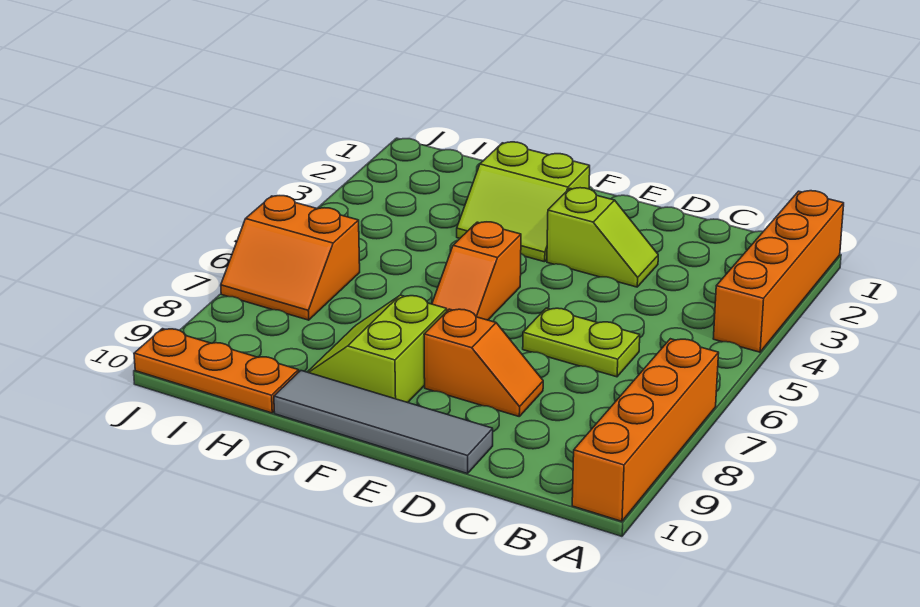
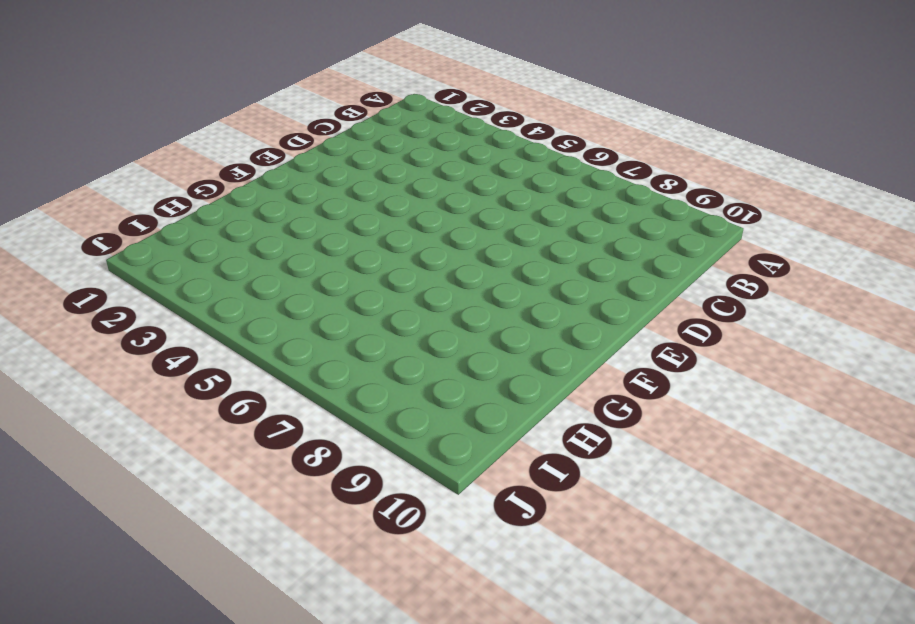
none -> orange brick A1:A4 level 1
none -> orange brick A7:A10 level 1

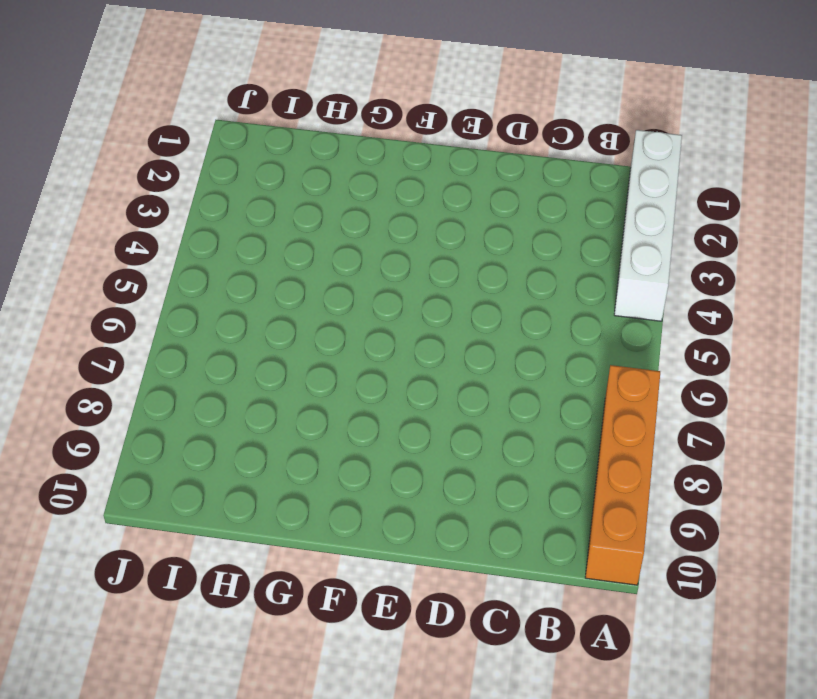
white brick A1:A4 level 1 -> orange brick A1:A4 level 1
none -> lime plate C6:D6 level 1
none -> lime slope D3:E3 level 1 top E

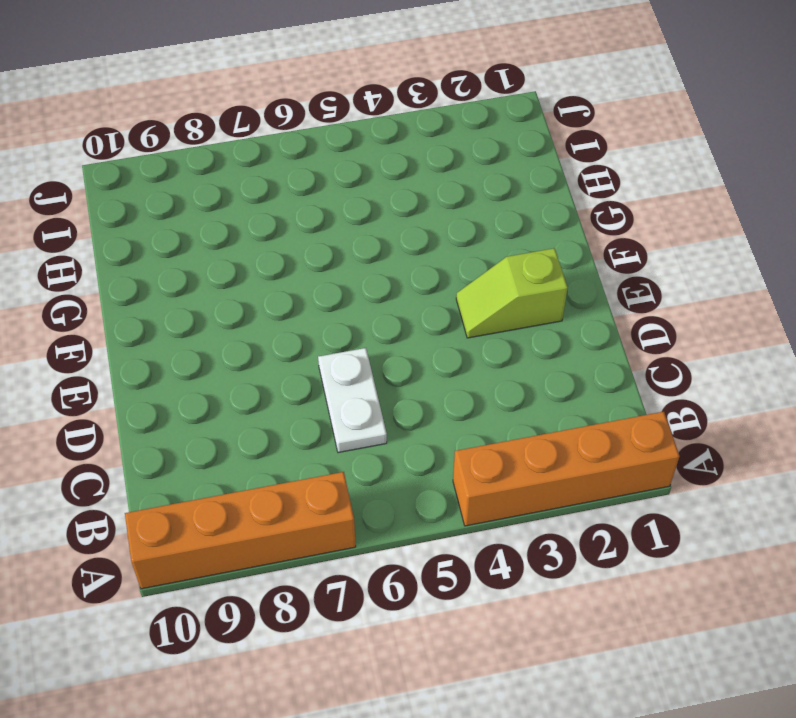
white plate C6:D6 level 1 -> lime plate C6:D6 level 1
lime slope E2:E3 level 1 top 2 -> lime slope D3:E3 level 1 top E
none -> orange slope D8:E8 level 1 top E
none -> grey tile D10:G10 level 1

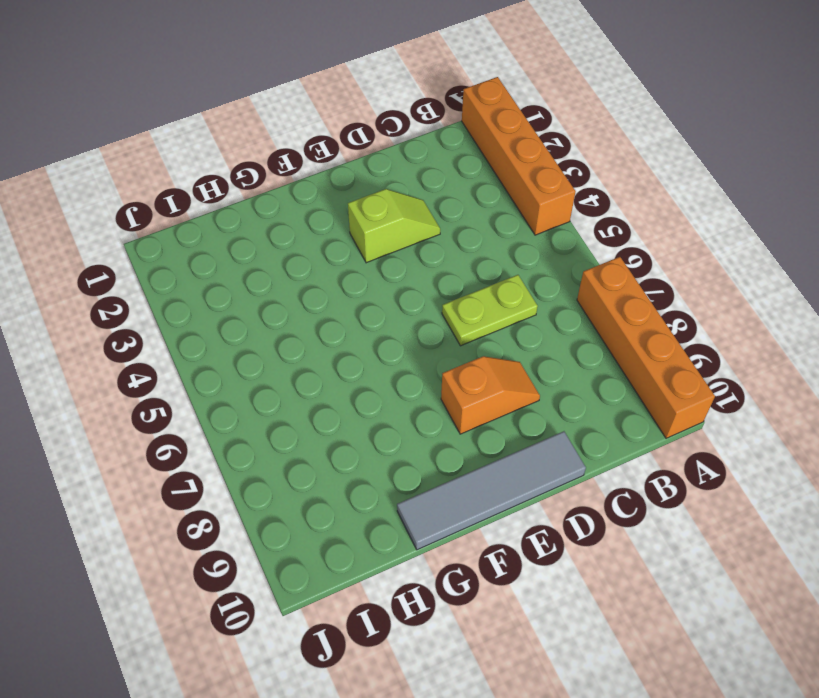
none -> lime slope F2:G3 level 1 top 2
none -> orange slope F5:F6 level 1 top 5

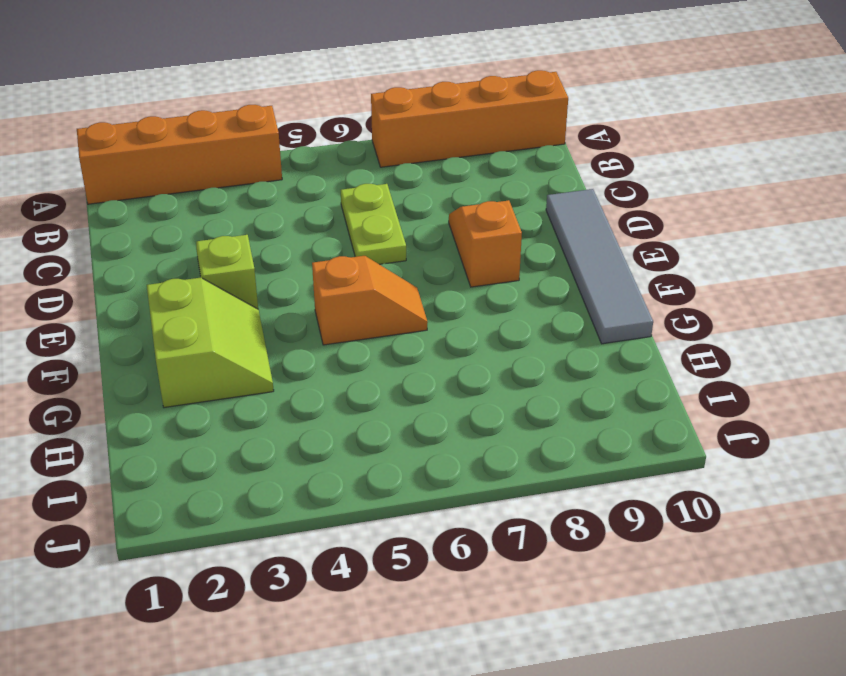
none -> lime slope F8:G9 level 1 top F
none -> orange plate H10:J10 level 1

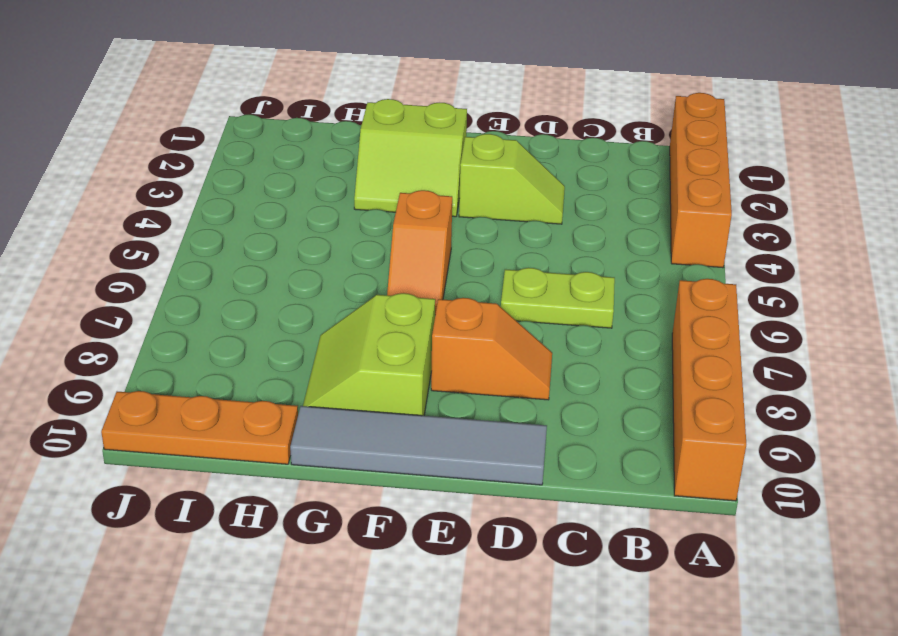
none -> orange slope I6:J7 level 1 top 6

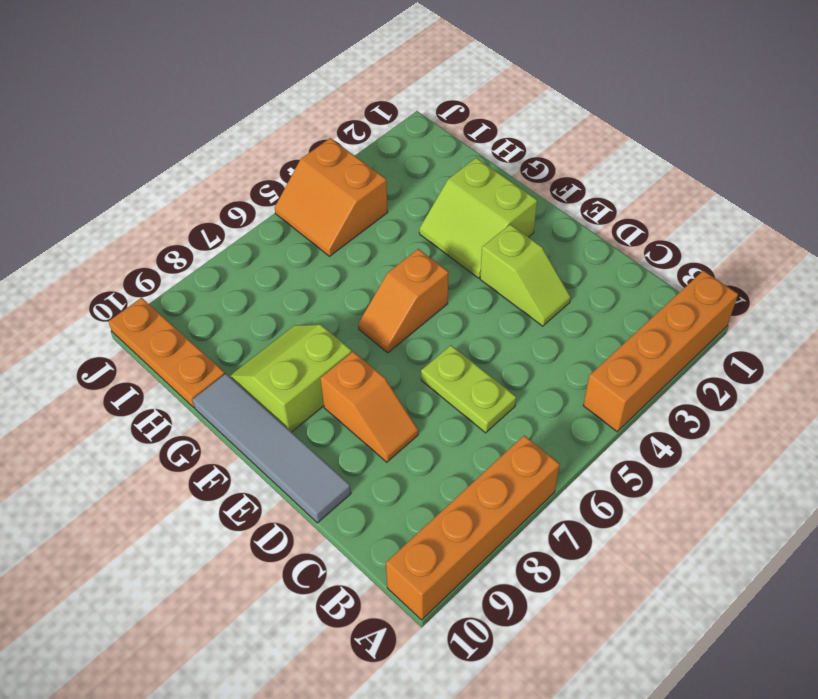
orange slope I4:J5 level 1 top 4 -> orange slope I6:J7 level 1 top 6

